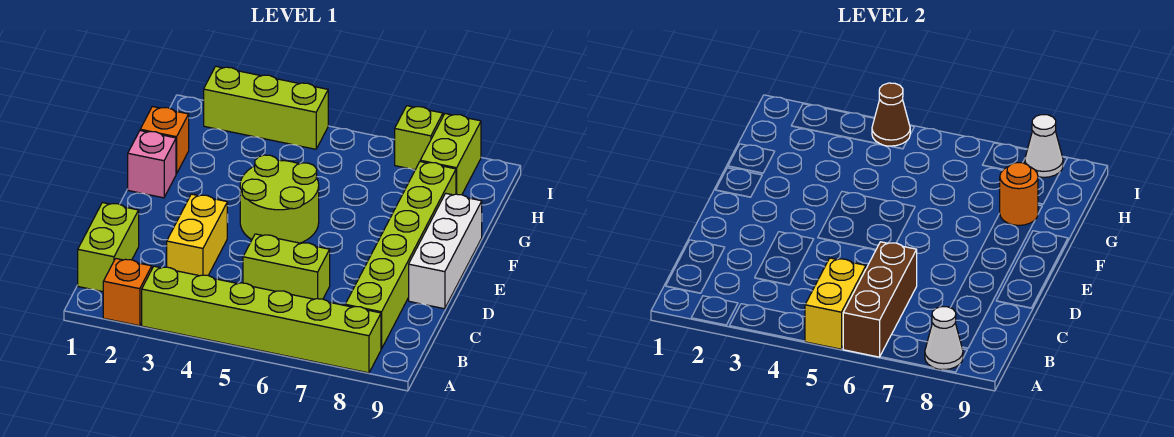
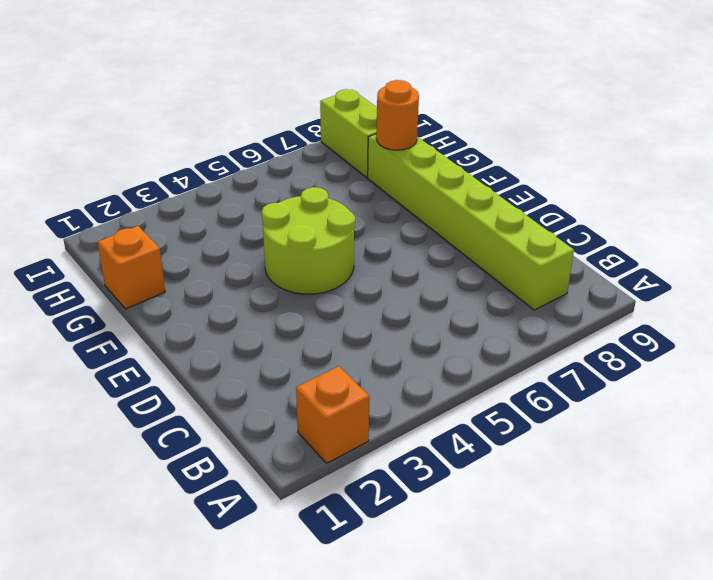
none -> lime brick A3:A8 level 1
none -> lime brick B1:C1 level 1
none -> yellow brick C3:D3 level 1

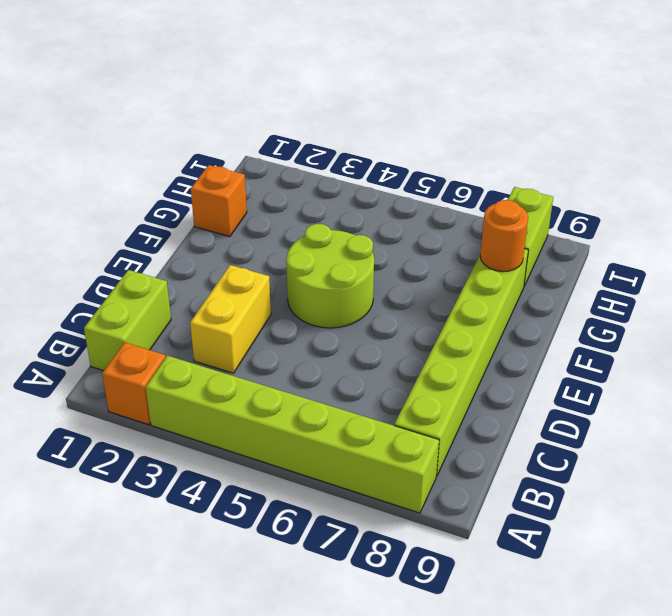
none -> lime brick C5:C6 level 1
none -> white brick D9:F9 level 1
none -> pink brick F1 level 1

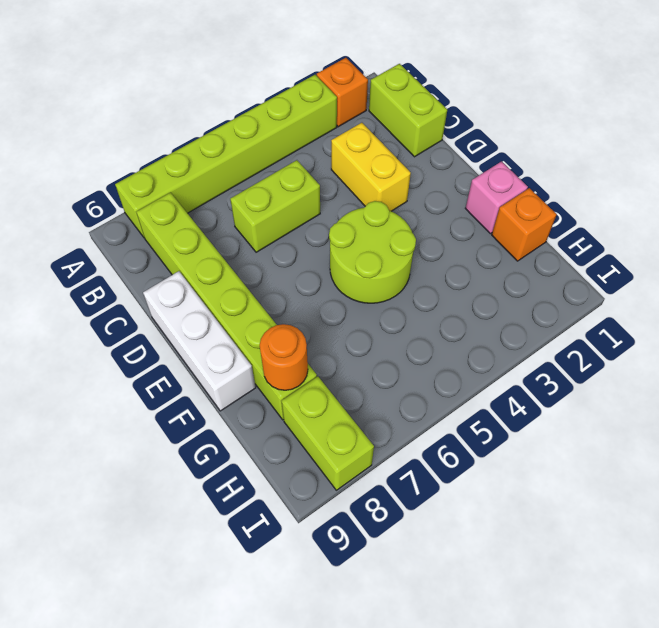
none -> lime brick I2:I4 level 1
none -> lime brick I7 level 1
none -> yellow brick A5:B5 level 2

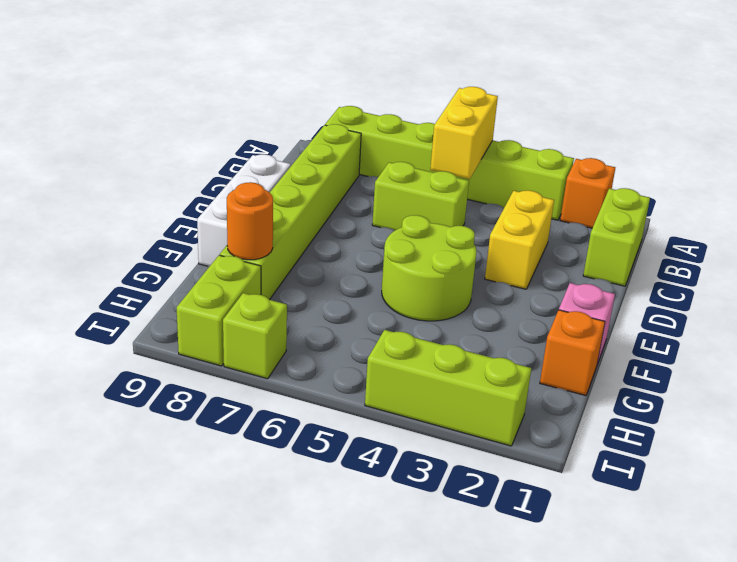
none -> brown brick A6:C6 level 2
none -> white cone A8 level 2
none -> brown cone I4 level 2

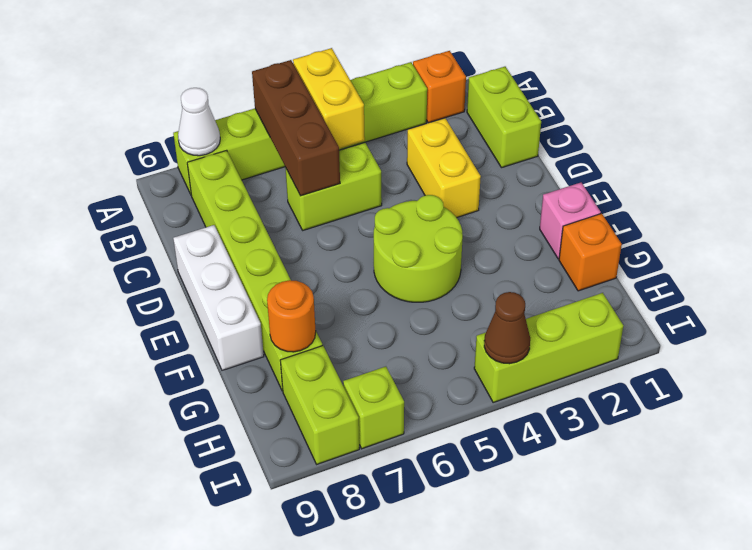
none -> white cone I8 level 2

